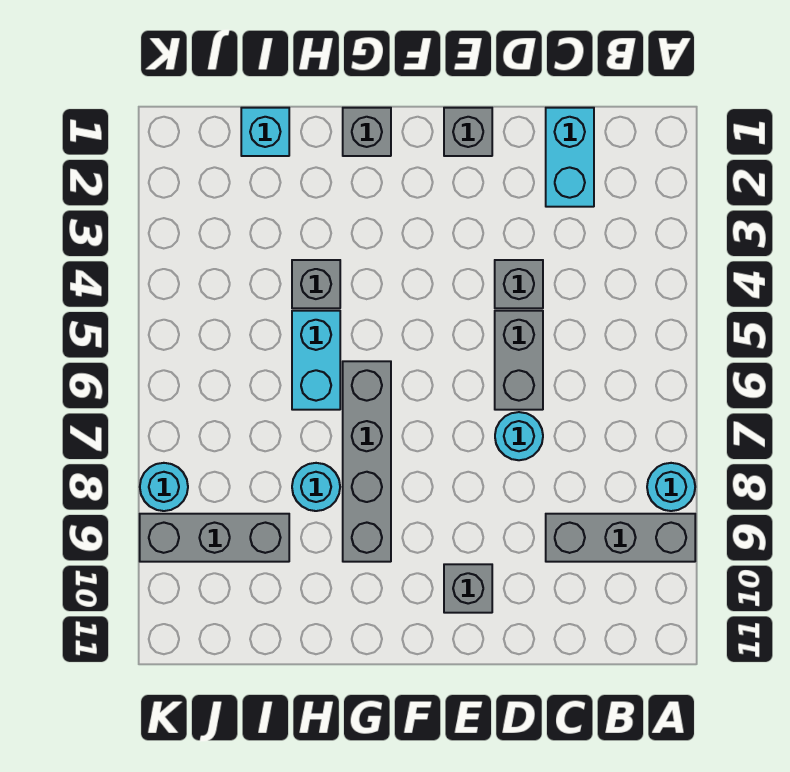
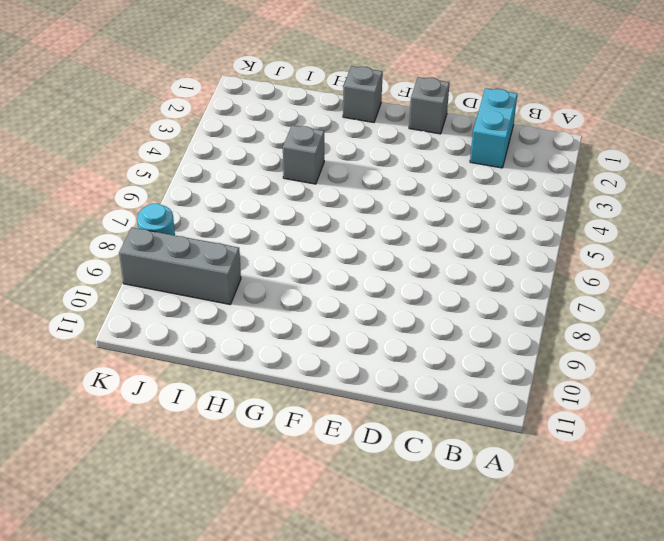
none -> cyan round brick A8 level 1
none -> grey brick A9:C9 level 1
none -> grey brick D4 level 1

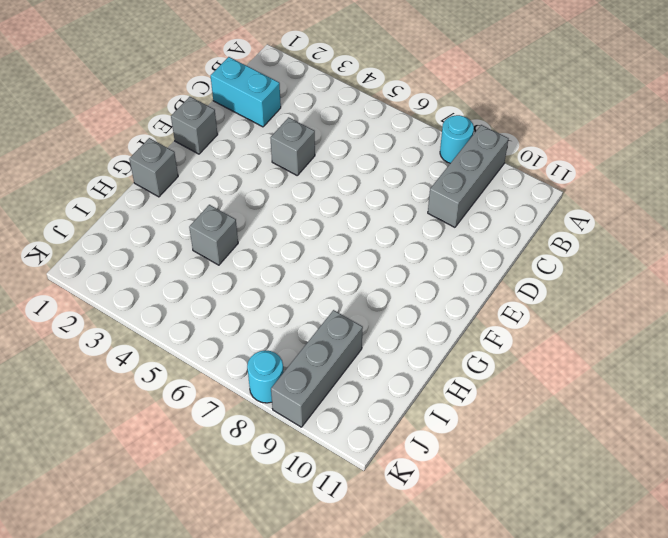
none -> grey brick D5:D6 level 1
none -> cyan round brick D7 level 1
none -> grey brick E10 level 1

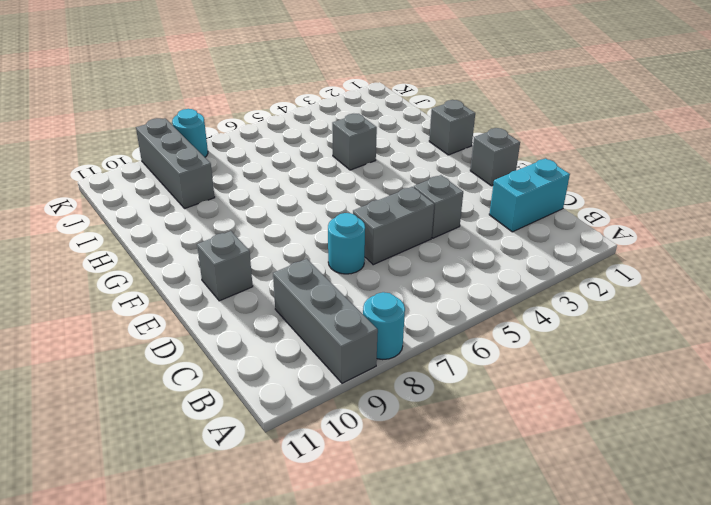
none -> grey brick G6:G9 level 1
none -> cyan brick H5:H6 level 1
none -> cyan round brick H8 level 1

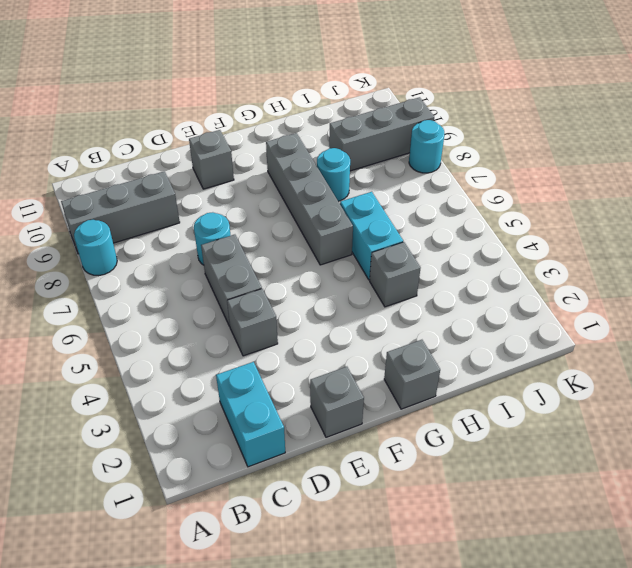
none -> cyan brick I1 level 1

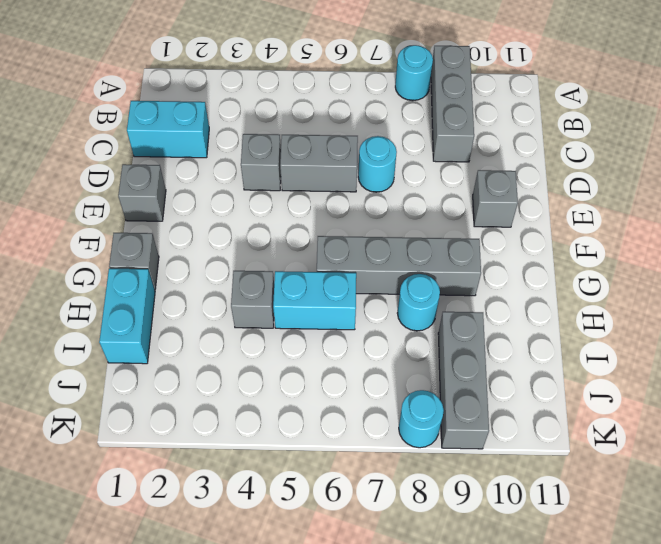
cyan brick H1:I1 level 1 -> cyan brick I1 level 1

